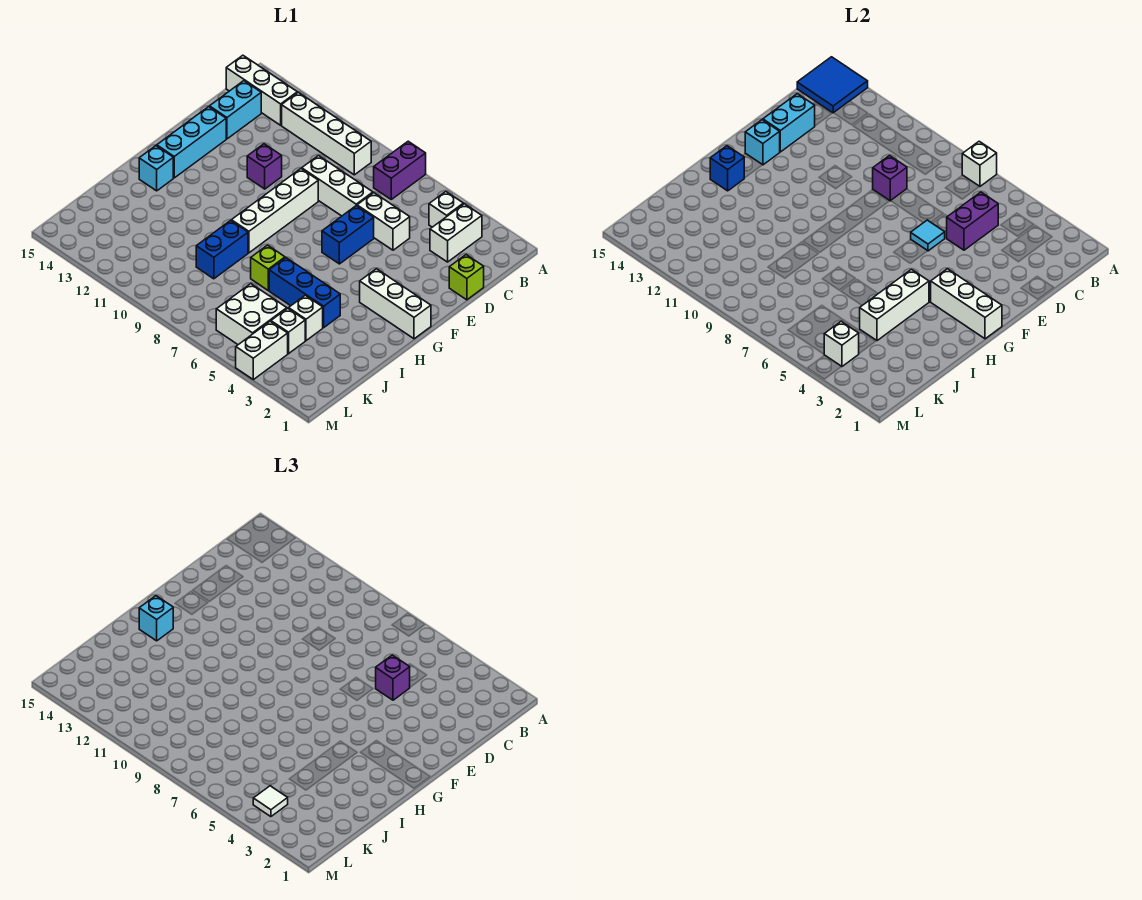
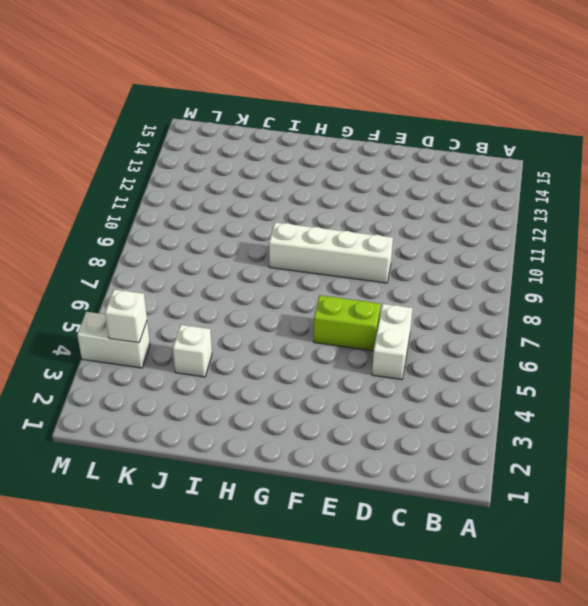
lime brick E6:F6 level 1 -> blue brick E6:F6 level 1
none -> purple brick A7:B7 level 1
none -> white brick B3:C3 level 1
none -> white brick B4 level 1
none -> white brick B9:B12 level 1

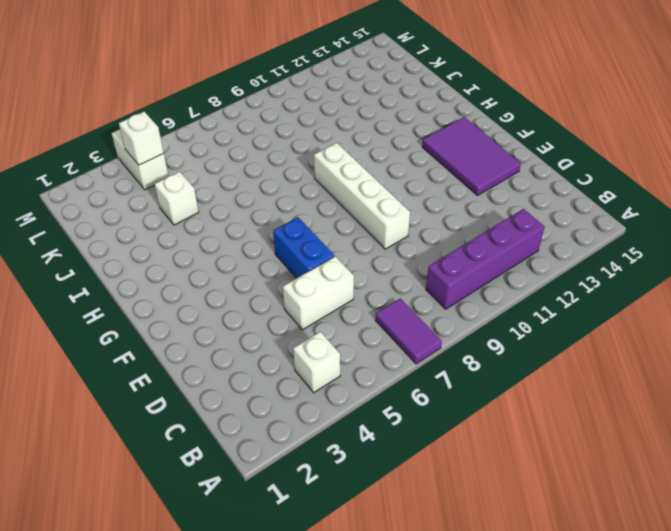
purple tile A7:B7 level 1 -> purple brick A7:B7 level 1
purple brick B9:B12 level 1 -> white brick B9:B12 level 1
purple tile E13:G14 level 1 -> cyan brick E14:G14 level 1
none -> white brick B3:C3 level 1
none -> white brick B13:B15 level 1
none -> cyan brick C14:D14 level 1
none -> lime brick D1 level 1

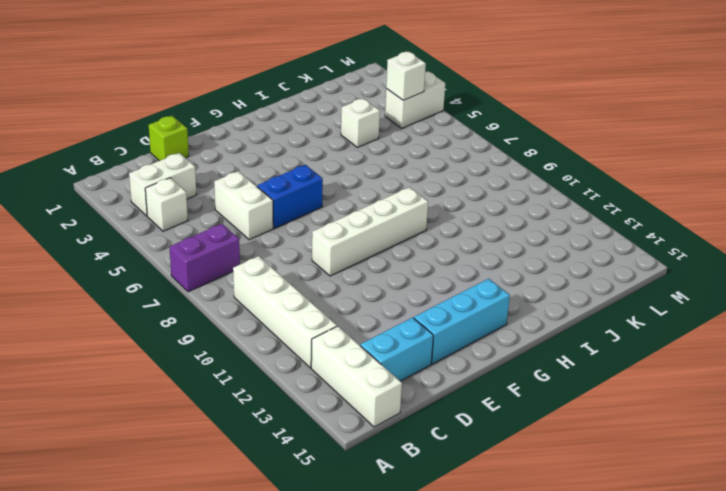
none -> white brick D7:D9 level 1
none -> purple brick E11 level 1
none -> white brick G1:G3 level 1
none -> cyan brick H14 level 1

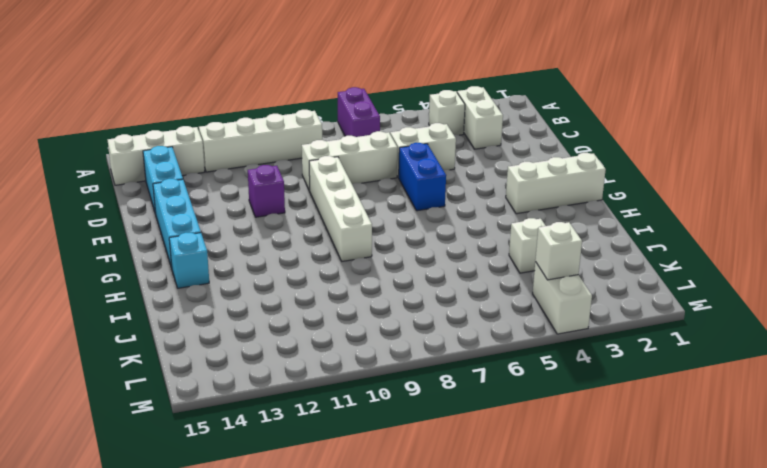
none -> lime brick D1 level 1
none -> blue brick I4:I6 level 1
none -> lime brick I7 level 1
none -> blue brick I9:J9 level 1

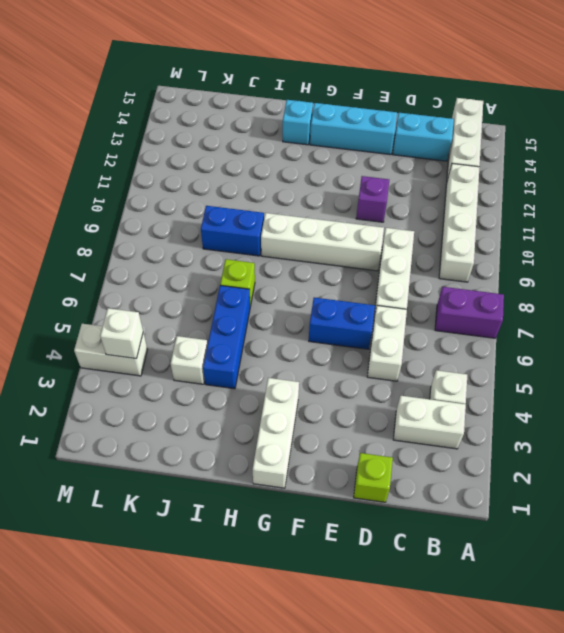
none -> white brick K4 level 1
none -> white brick K5:L6 level 1
none -> white brick A7 level 2
none -> blue tile A14:B15 level 2

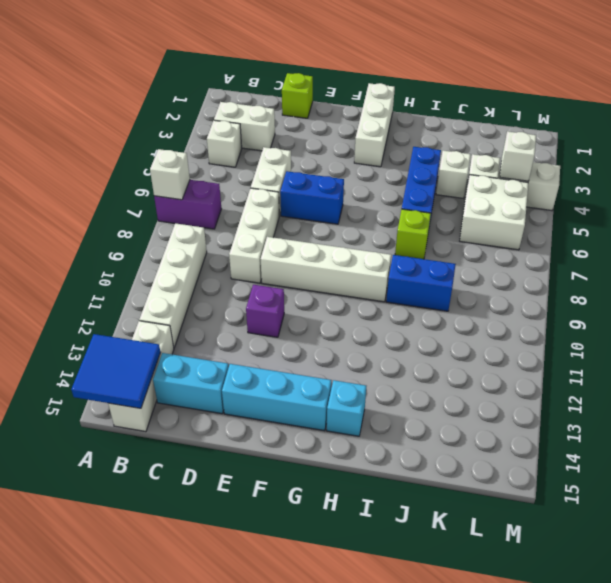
none -> purple brick C5:D5 level 2
none -> purple brick D9 level 2
none -> cyan brick D14:E14 level 2
none -> cyan tile E6 level 2

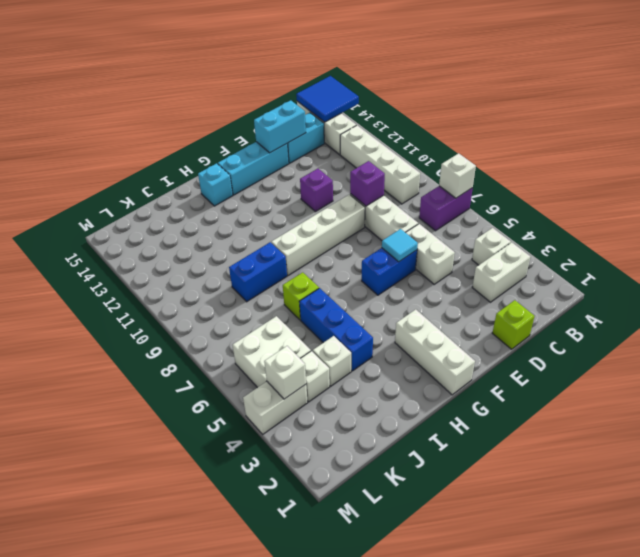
none -> purple brick C5:D5 level 2
none -> cyan brick F14 level 2
none -> white brick G1:G3 level 2
none -> white brick H4:J4 level 2

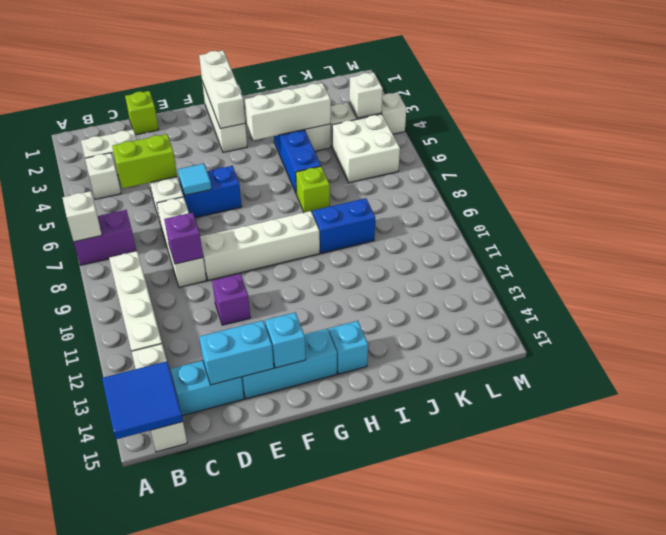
lime brick C5:D5 level 2 -> purple brick C5:D5 level 2
none -> blue brick H14 level 2
none -> purple brick D5 level 3
none -> cyan brick H14 level 3
none -> white tile L4 level 3

